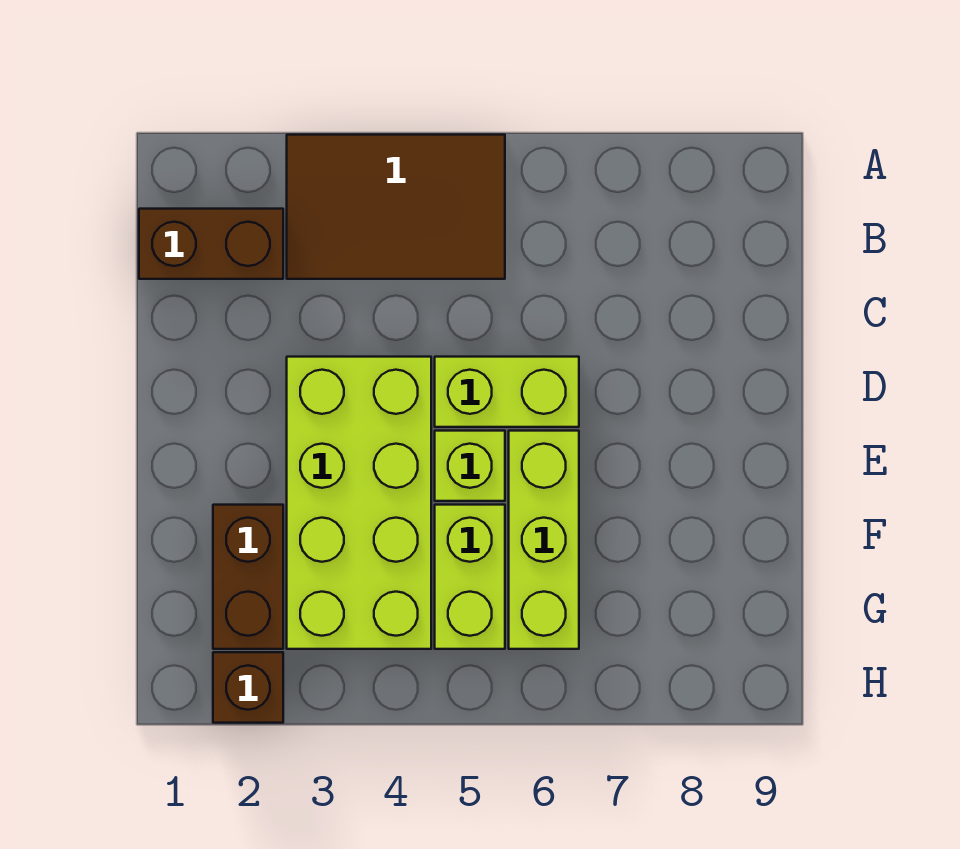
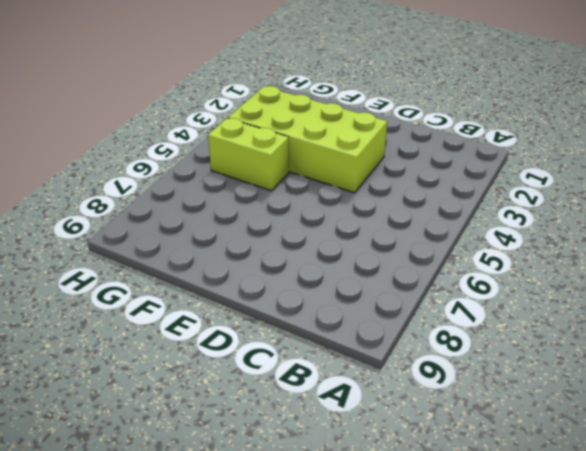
none -> brown tile A3:B5 level 1
none -> brown brick B1:B2 level 1

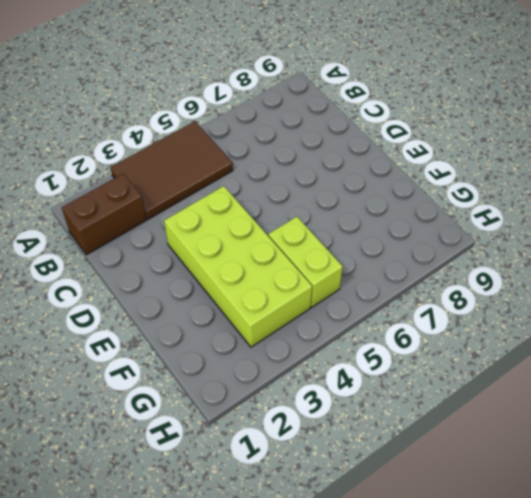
none -> lime brick D5:D6 level 1
none -> lime brick E5 level 1

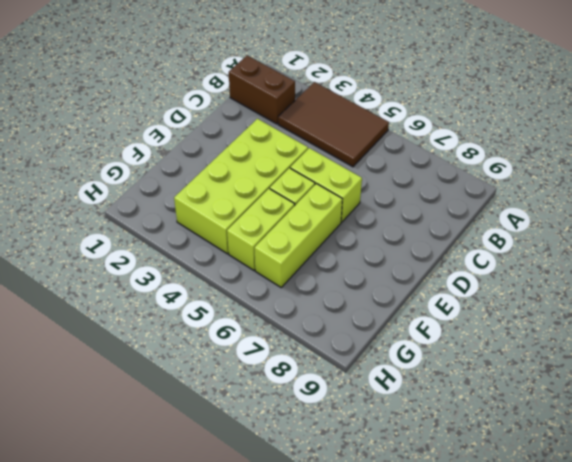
none -> brown brick F2:G2 level 1
none -> brown brick H2 level 1

